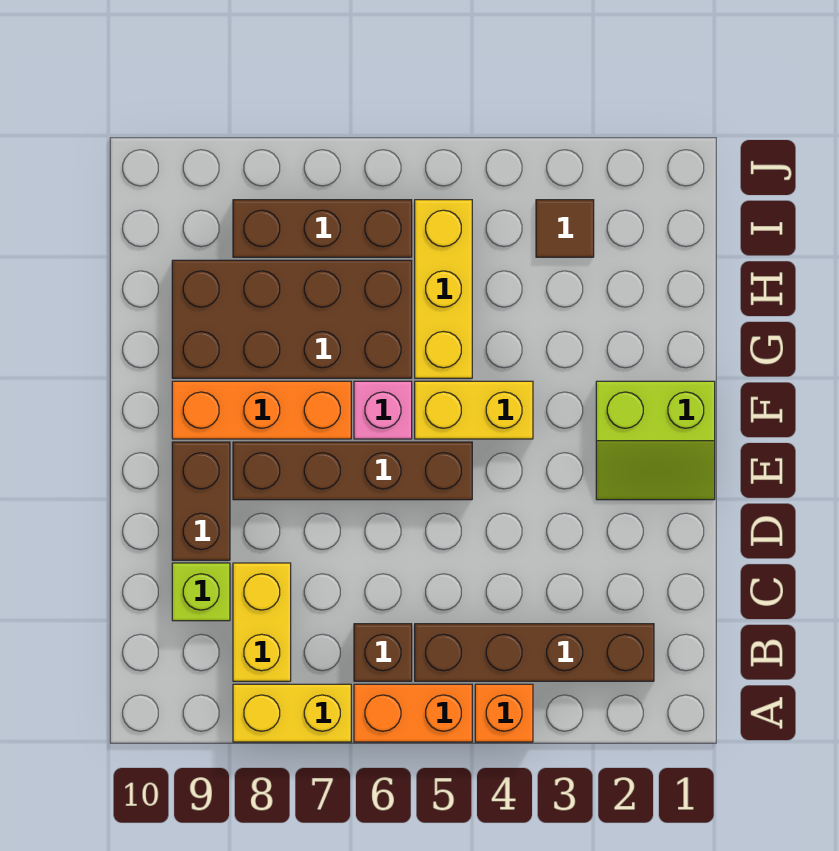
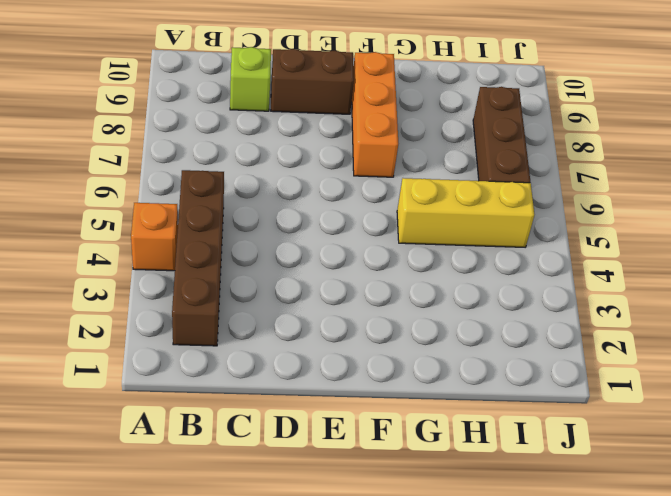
none -> orange brick A5:A6 level 1
none -> yellow brick A7:A8 level 1
none -> brown brick B6 level 1

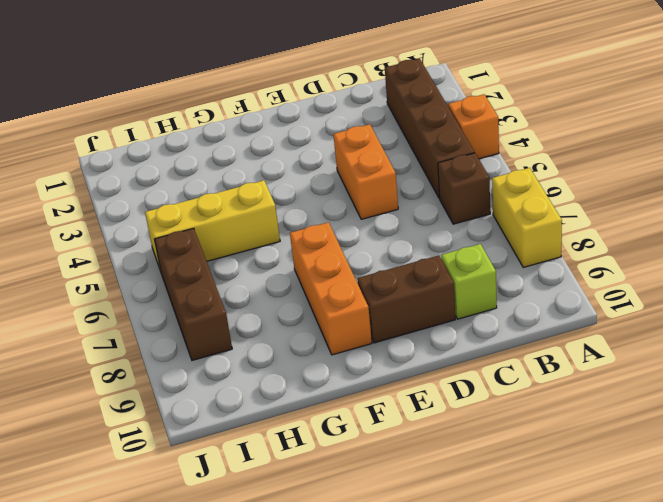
orange brick D4:D5 level 1 -> orange brick A5:A6 level 1
none -> yellow brick B8:C8 level 1
none -> lime slope E1:F2 level 1 top F
none -> brown brick E5:E8 level 1

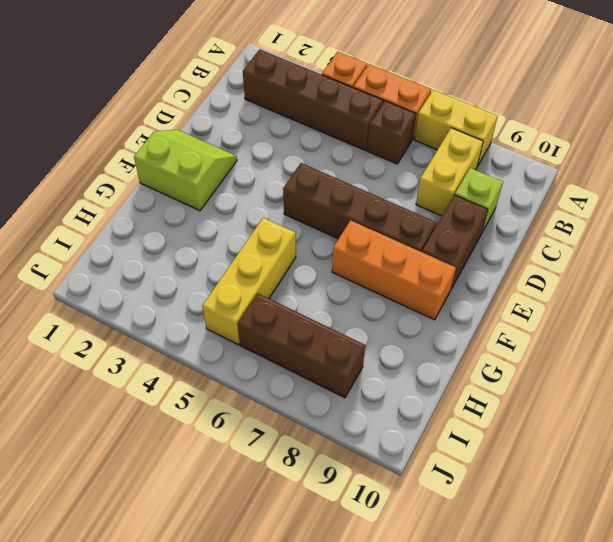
none -> yellow brick F4:F5 level 1
none -> pink brick F6 level 1
none -> brown brick G6:H9 level 1

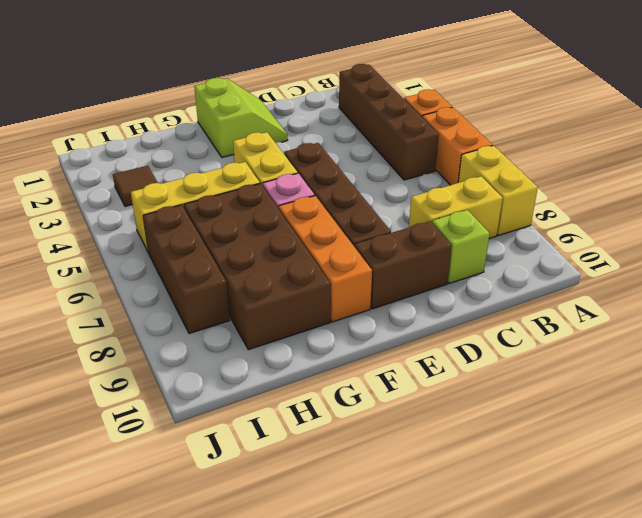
none -> brown brick B6 level 1

